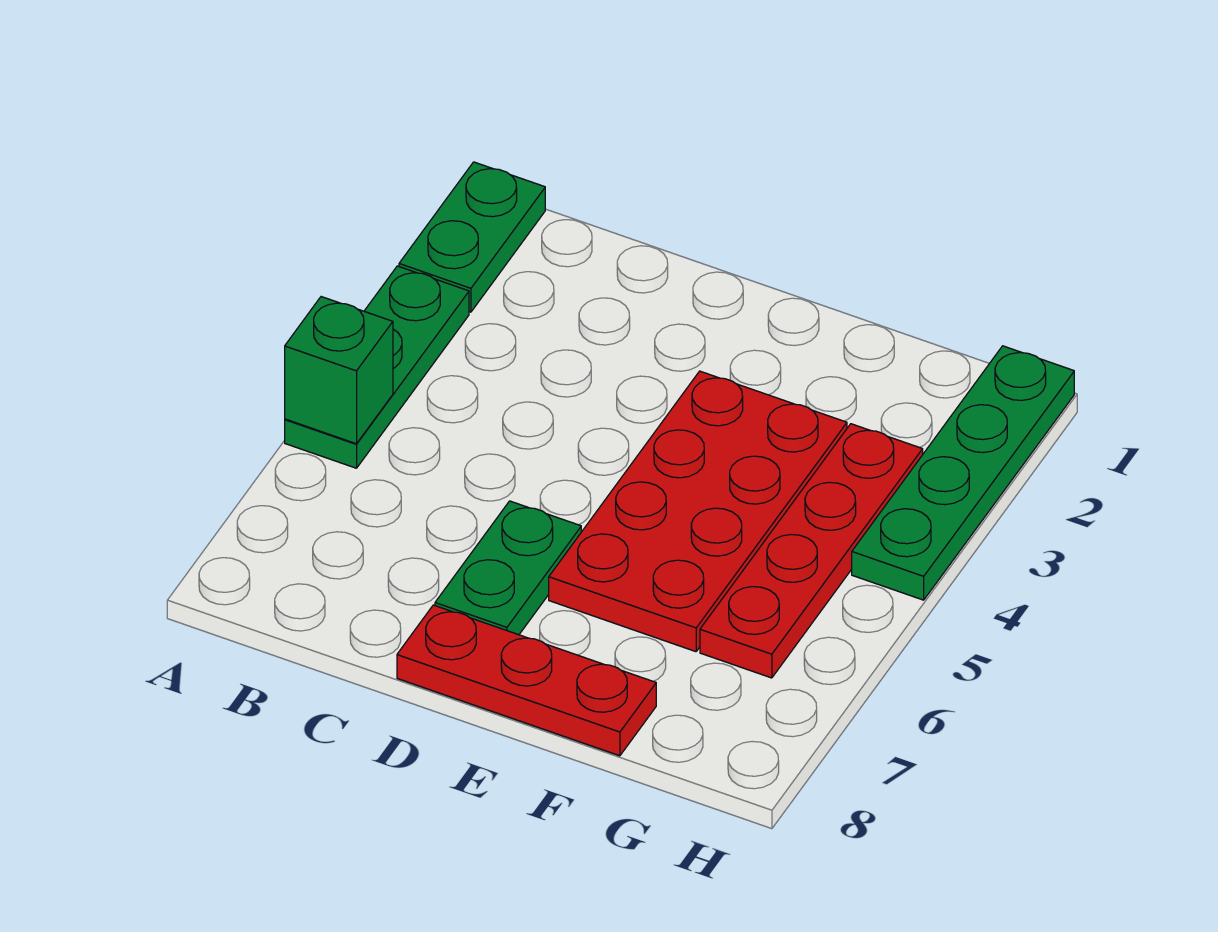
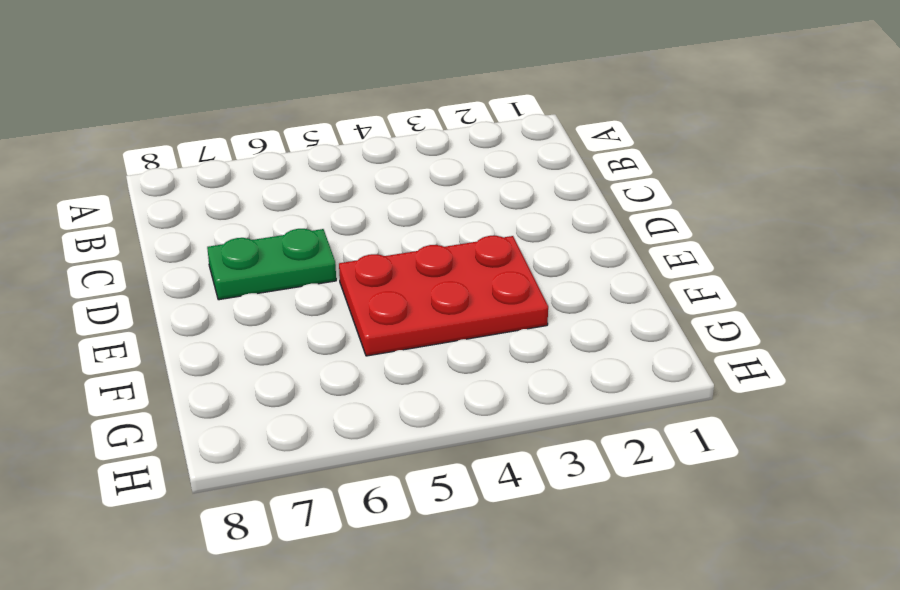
red plate E3:F5 level 1 -> red plate E3:F6 level 1
none -> green plate A1:A2 level 1
none -> green plate A3:A5 level 1

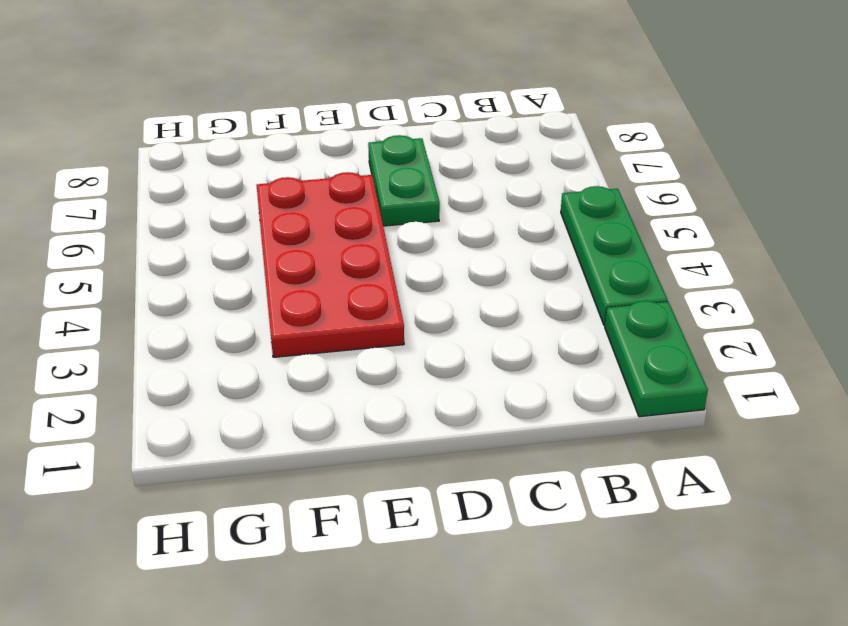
none -> red plate D8:F8 level 1
none -> red plate G3:G6 level 1

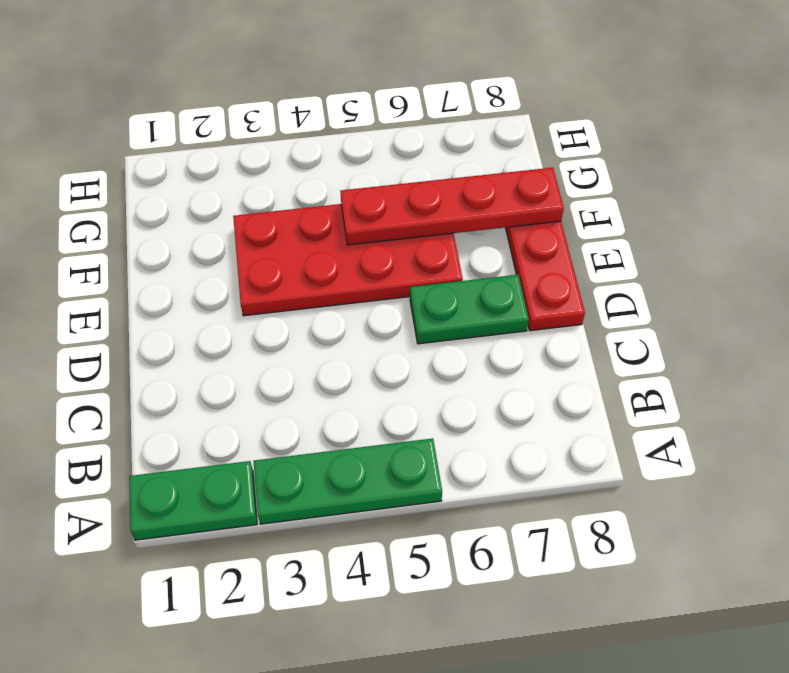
red plate F5:F8 level 2 -> red plate G3:G6 level 1
none -> green plate H1:H4 level 1
none -> green brick A5 level 2

